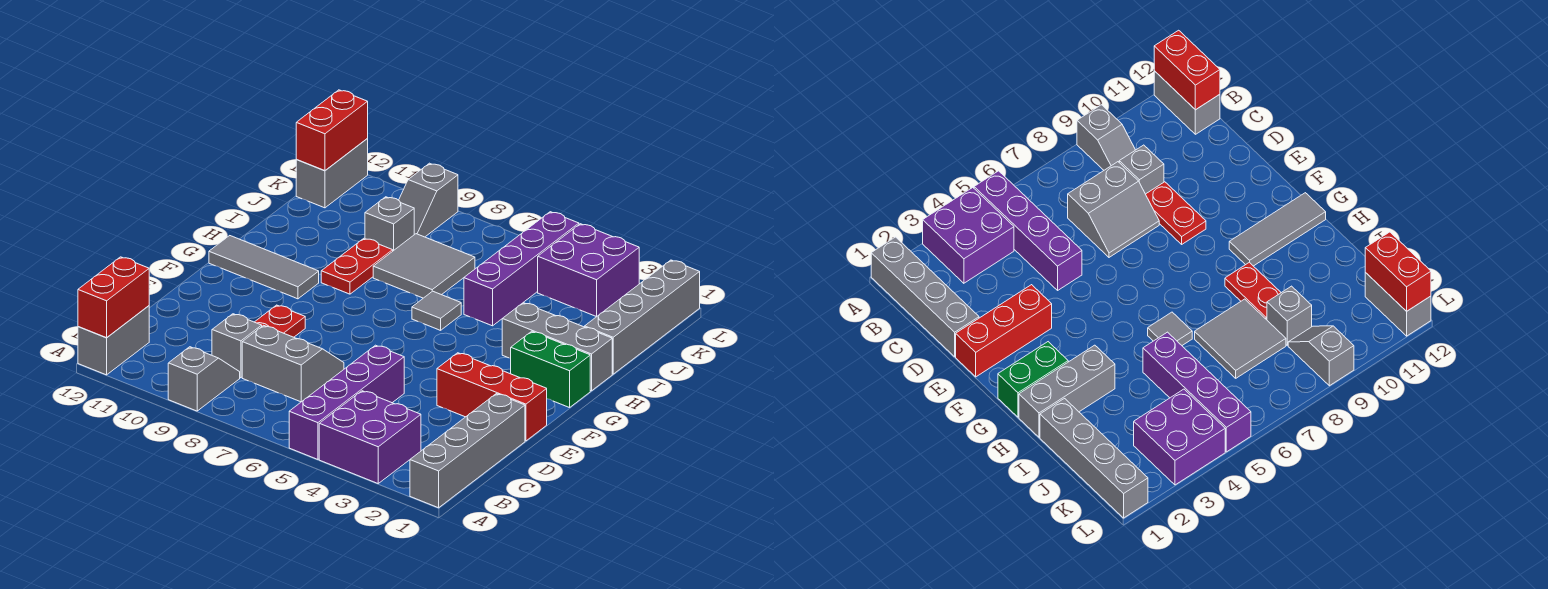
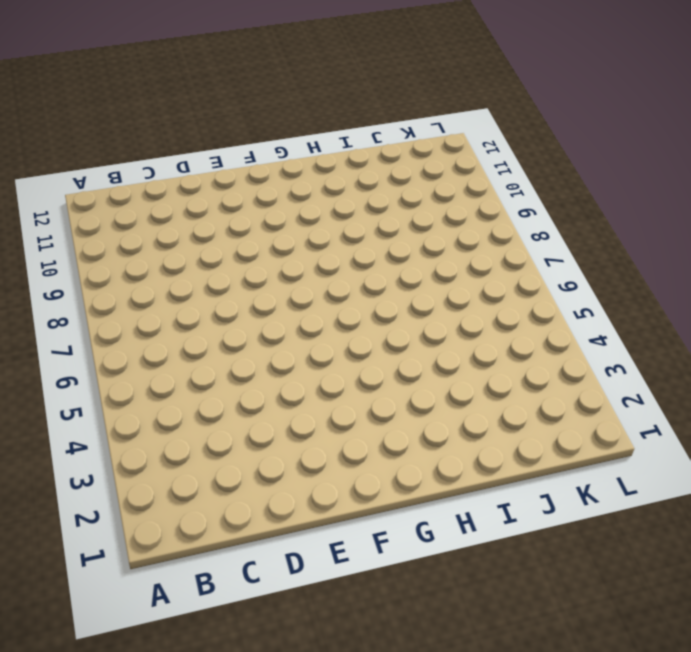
none -> grey brick A1:D1 level 1
none -> purple brick A3:B4 level 1
none -> purple brick A5:D5 level 1

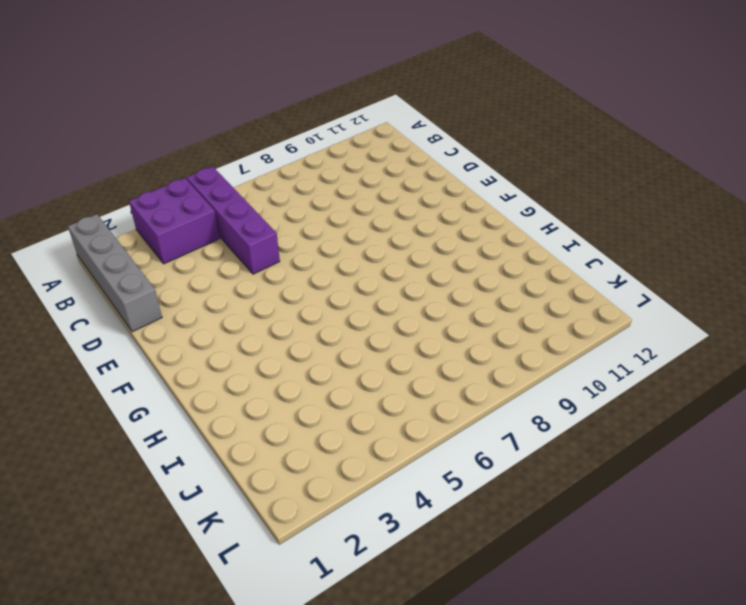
none -> grey slope A9:B9 level 1 top A
none -> grey brick A12:B12 level 1
none -> grey slope C7:D8 level 1 top C

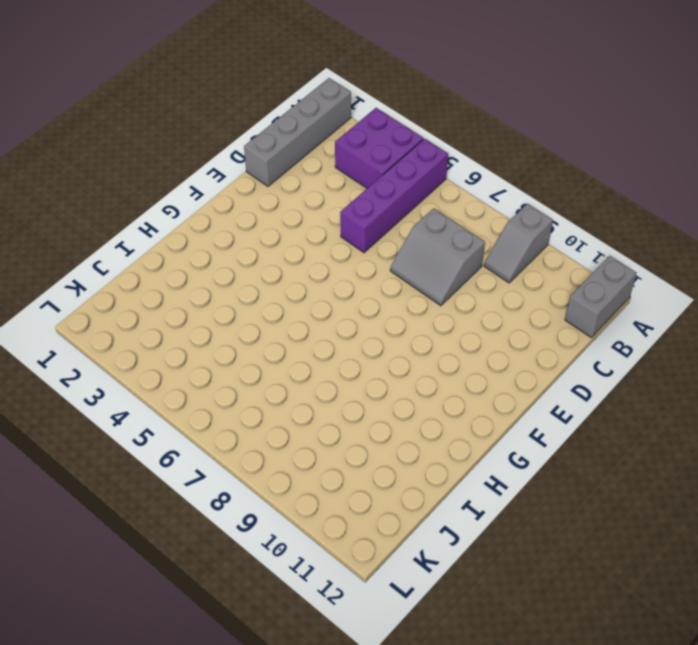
none -> grey brick C9 level 1
none -> red plate D9:E9 level 1
none -> red brick E1:E3 level 1

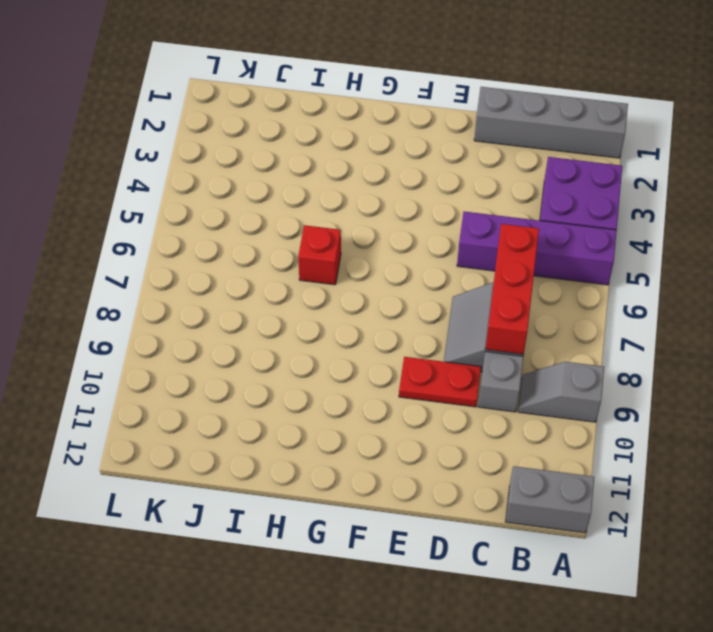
red brick C6:C8 level 2 -> red brick E1:E3 level 1
red brick H6 level 1 -> grey tile H6 level 1
none -> green brick G1:G2 level 1
none -> grey tile G10:G12 level 1
none -> grey brick H1:H3 level 1

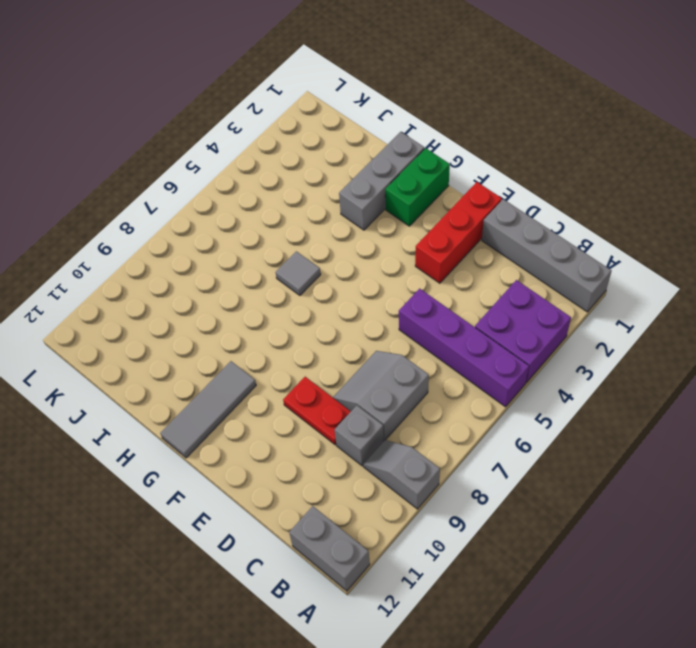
none -> red plate H9:I9 level 1
none -> grey brick I1:L1 level 1
none -> purple brick I5:L5 level 1

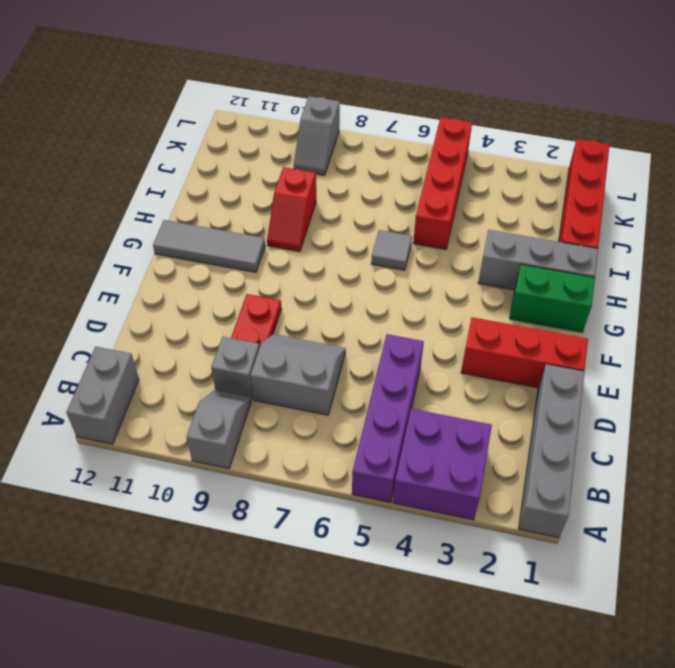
red slope H9:I9 level 1 top I -> red plate H9:I9 level 1
red brick I1:L1 level 1 -> grey brick I1:L1 level 1
red brick I5:L5 level 1 -> purple brick I5:L5 level 1
none -> grey tile I7:J8 level 1
none -> grey brick J9 level 1
none -> purple brick K3:L4 level 1

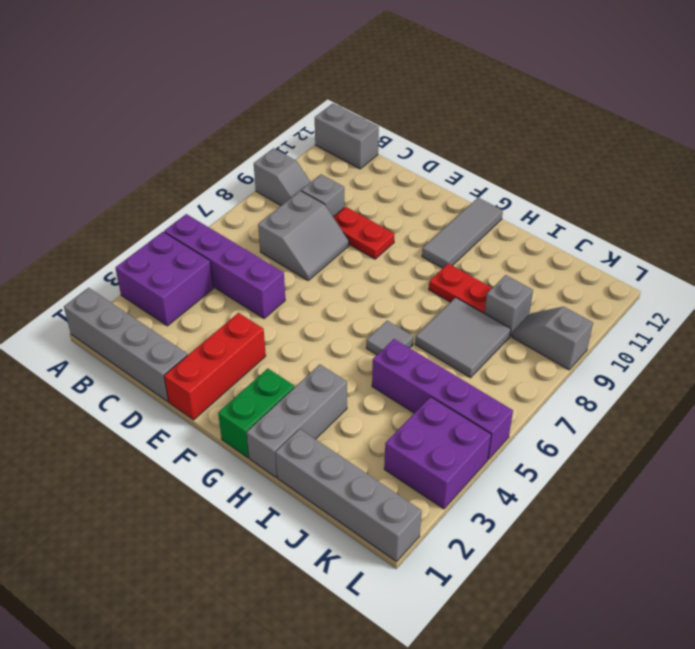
none -> grey brick K12:L12 level 1
none -> red brick A12:B12 level 2
none -> red brick K12:L12 level 2

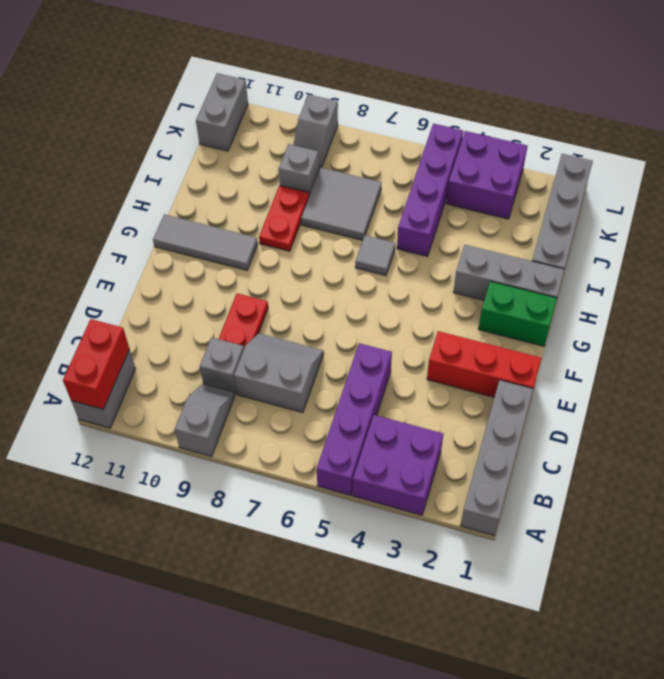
none -> red brick K12:L12 level 2

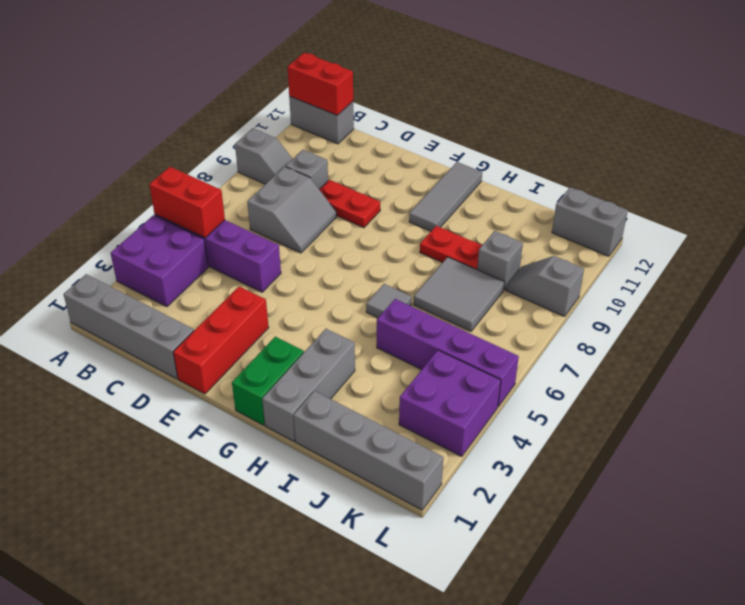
red brick A5:B5 level 2 -> red brick K12:L12 level 2

